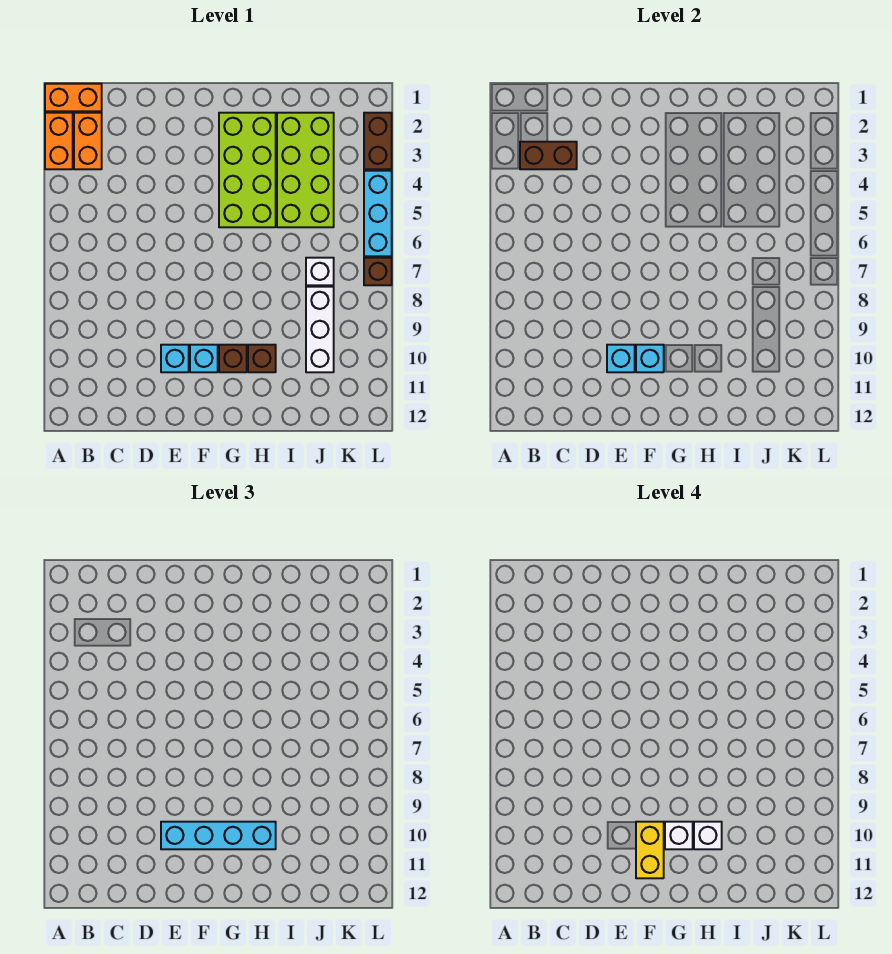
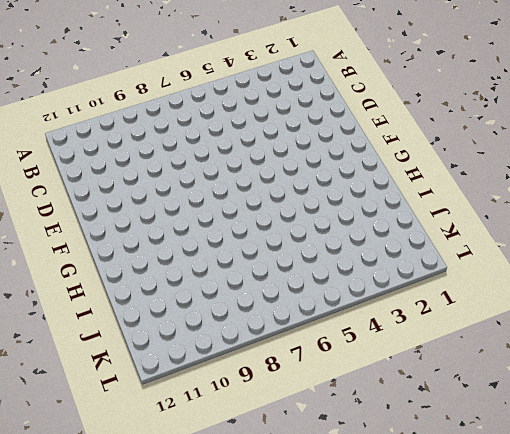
none -> orange brick A1:B1 level 1
none -> orange brick A2:A3 level 1
none -> orange brick B2:B3 level 1

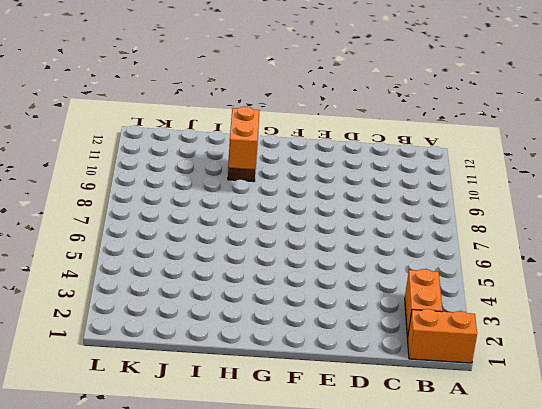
orange brick H9:H10 level 2 -> orange brick A2:A3 level 1
none -> cyan brick E10 level 1
none -> cyan brick F10 level 1
none -> lime brick G2:H5 level 1

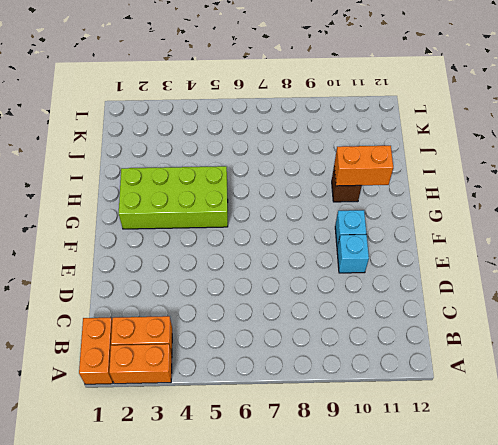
orange brick H10:H11 level 2 -> none
none -> brown brick G10 level 1
none -> lime brick I2:J5 level 1
none -> white brick J7 level 1

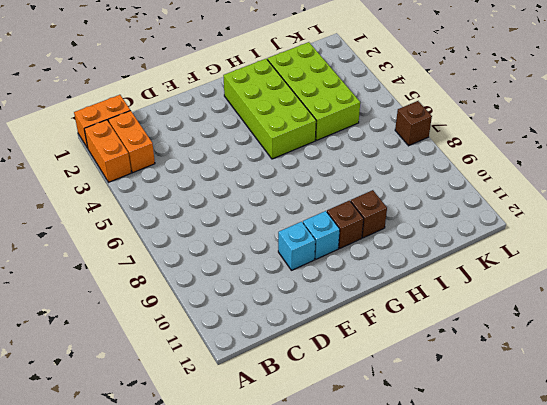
none -> white brick J7 level 1
none -> white brick J8:J10 level 1
none -> brown brick L2:L3 level 1

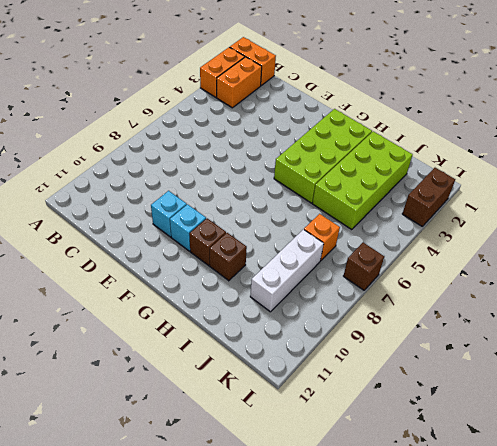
orange brick J7 level 1 -> white brick J7 level 1
none -> cyan brick L4:L6 level 1
none -> brown brick B3:C3 level 2
none -> cyan brick E10 level 2

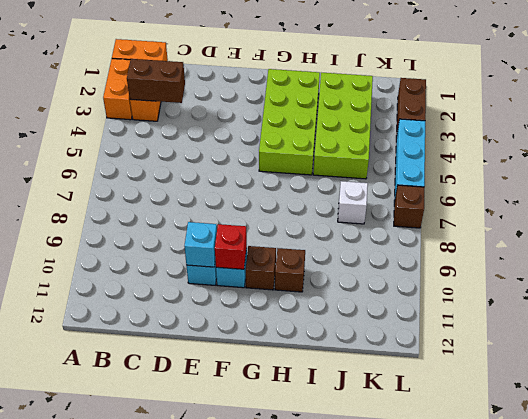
red brick F10 level 2 -> cyan brick F10 level 2
none -> white brick J8:J10 level 1
none -> cyan brick E10:H10 level 3
none -> yellow brick F10:F11 level 4

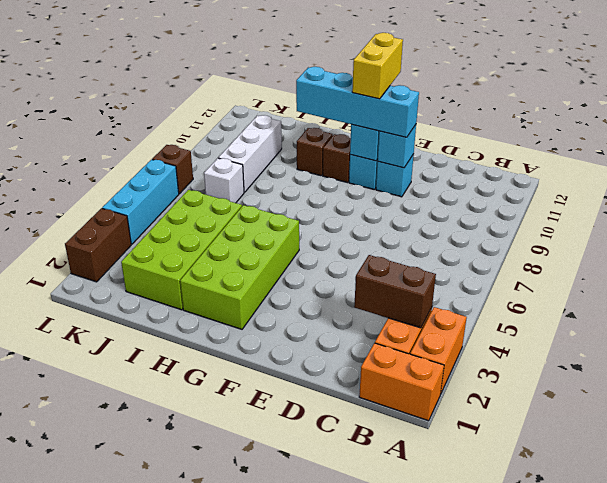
none -> white brick G10 level 4
none -> white brick H10 level 4

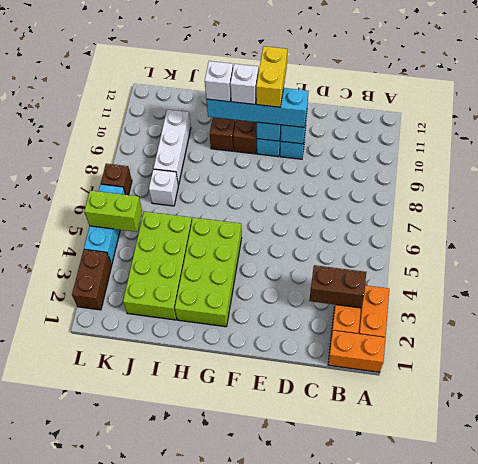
lime brick K5:L5 level 2 -> none

